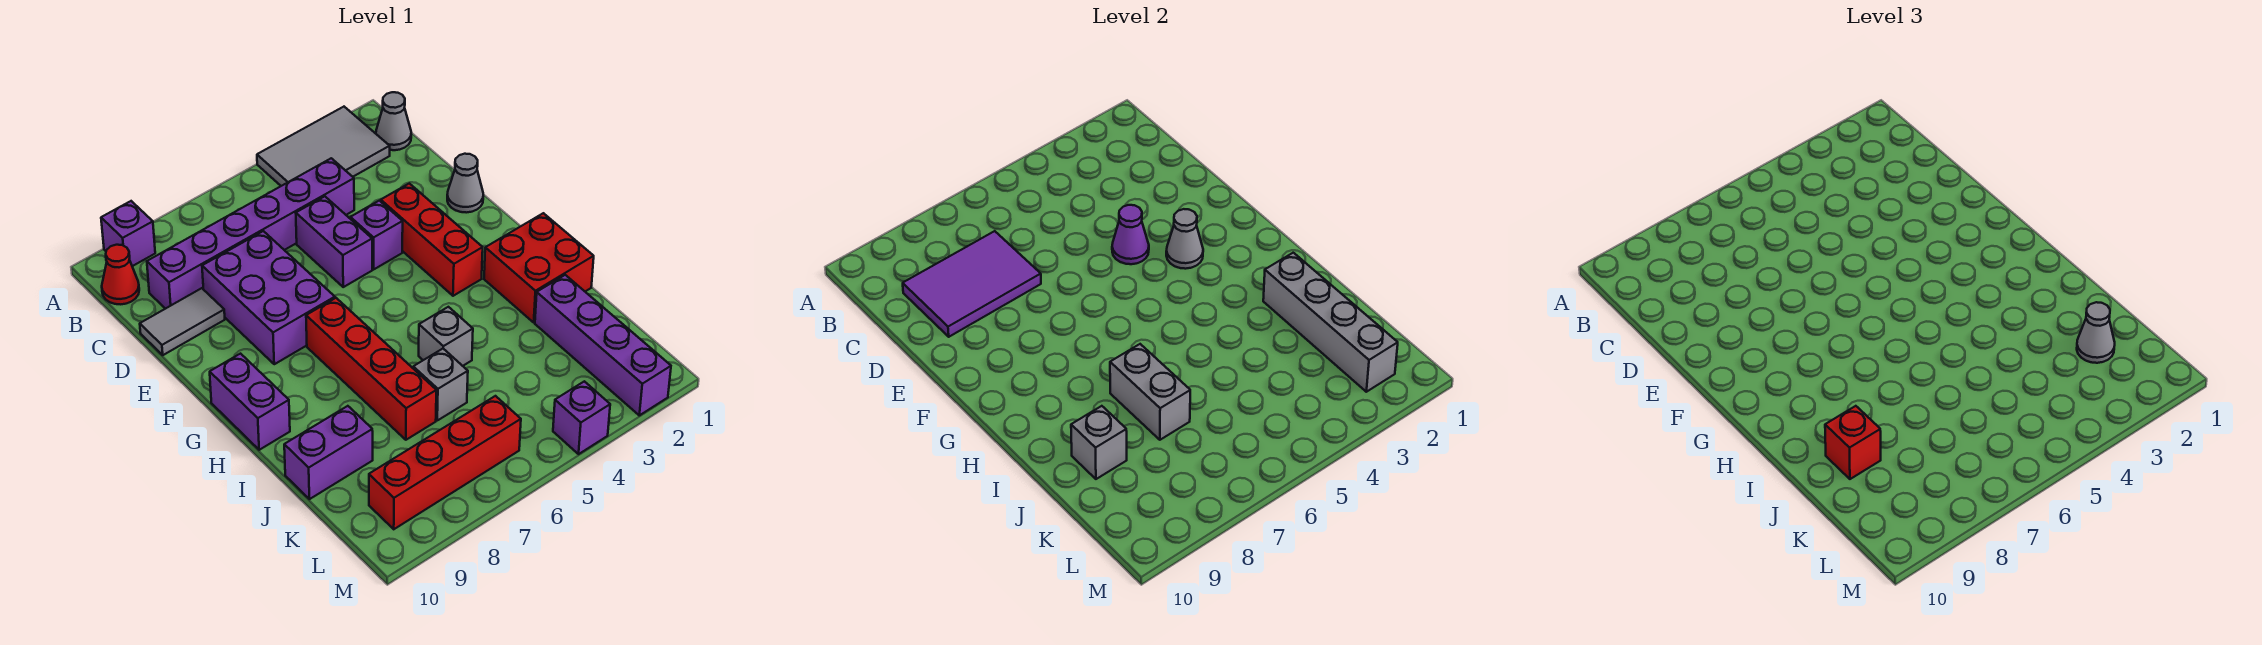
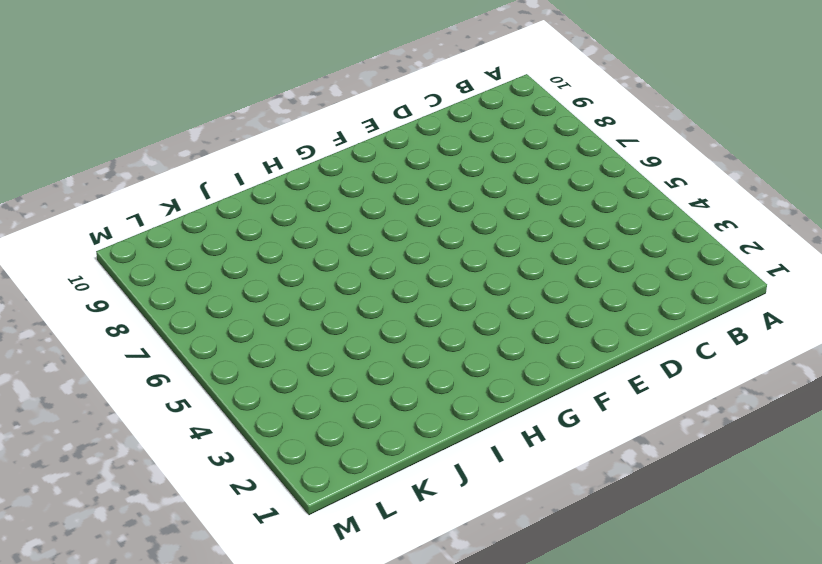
none -> grey tile A2:B4 level 1
none -> purple brick A9 level 1
none -> grey cone B1 level 1

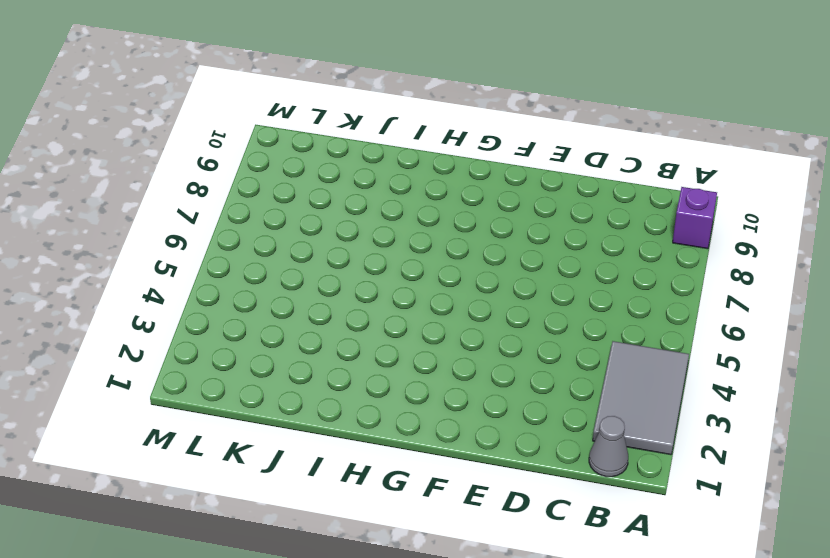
none -> red cone B10 level 1
none -> purple brick C4:C9 level 1
none -> purple brick D5:E5 level 1

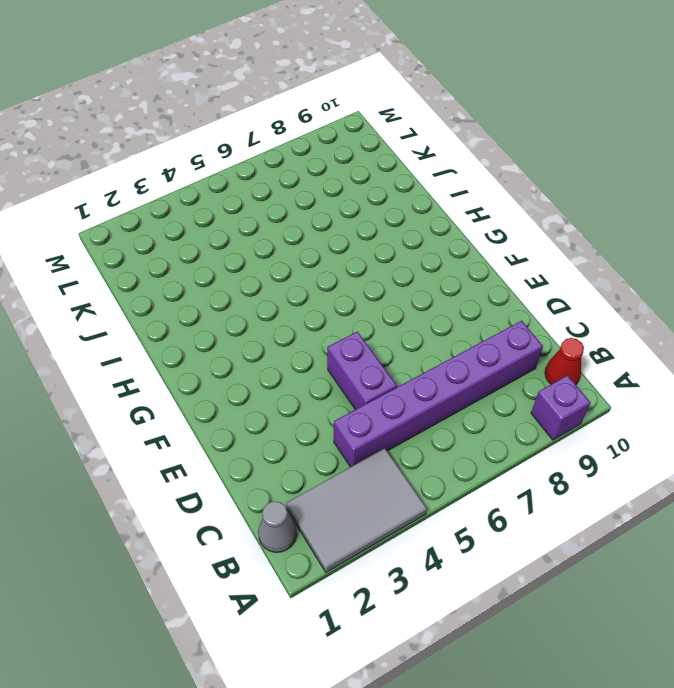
none -> purple brick D7:F8 level 1
none -> grey tile D9:D10 level 1
none -> grey cone E1 level 1

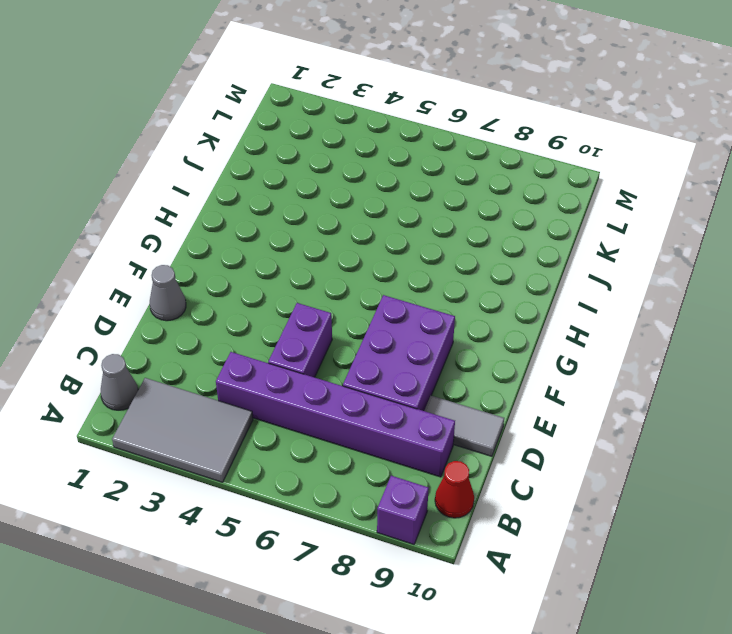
none -> red brick E3:G3 level 1
none -> purple brick E4 level 1
none -> red brick G7:J7 level 1

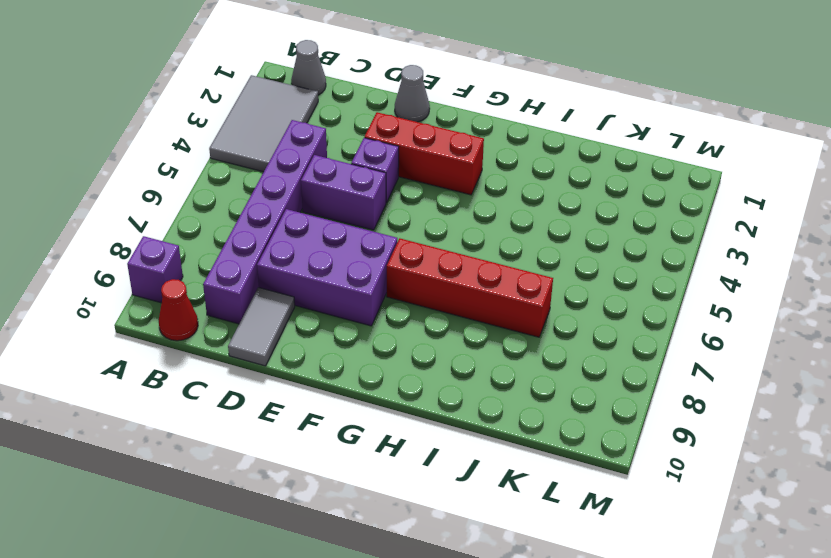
none -> purple brick G10:H10 level 1
none -> red brick H1:I2 level 1
none -> grey brick I5 level 1

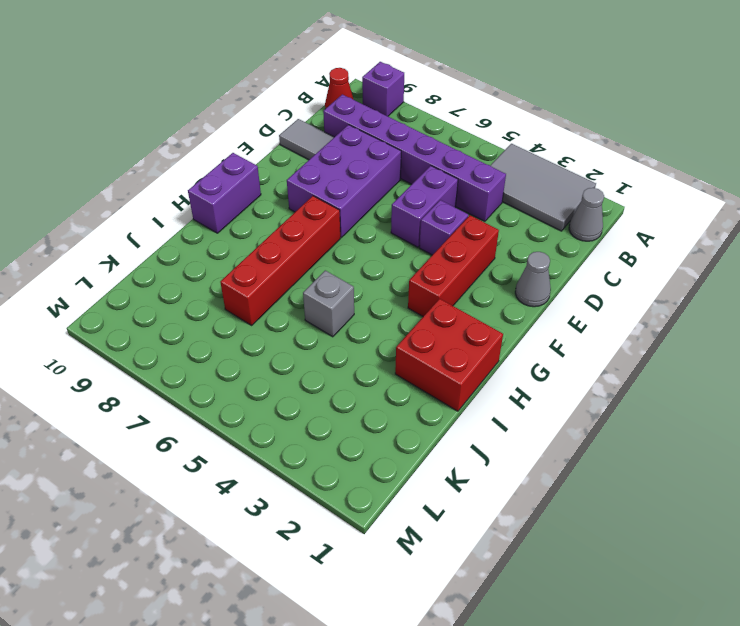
none -> purple brick J2:M2 level 1
none -> grey brick J6 level 1
none -> purple brick J9:J10 level 1

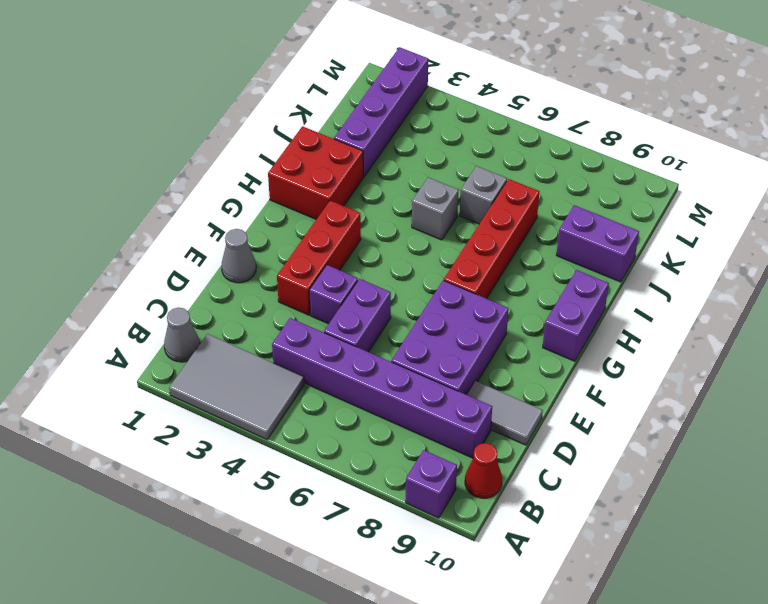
none -> red brick L6:L9 level 1
none -> purple brick M4 level 1
none -> purple tile C7:D9 level 2

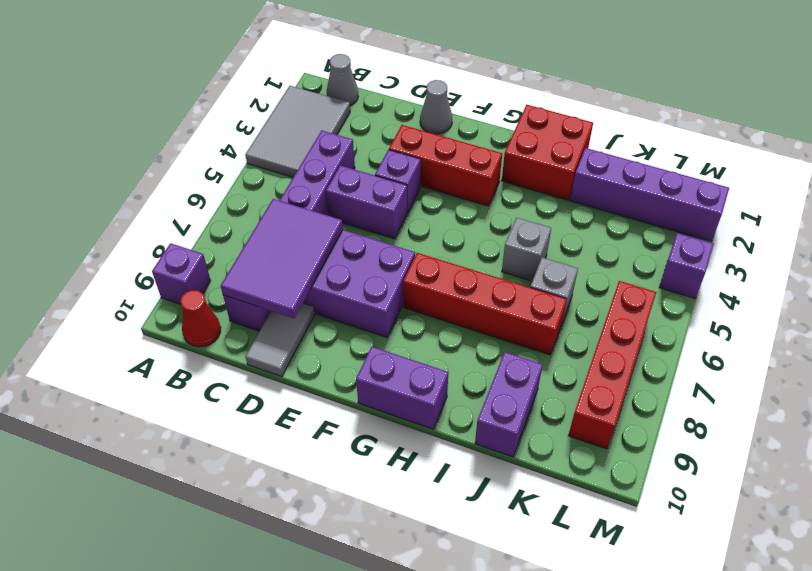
none -> purple cone E4 level 2
none -> grey cone F3 level 2
none -> grey brick I2:L2 level 2

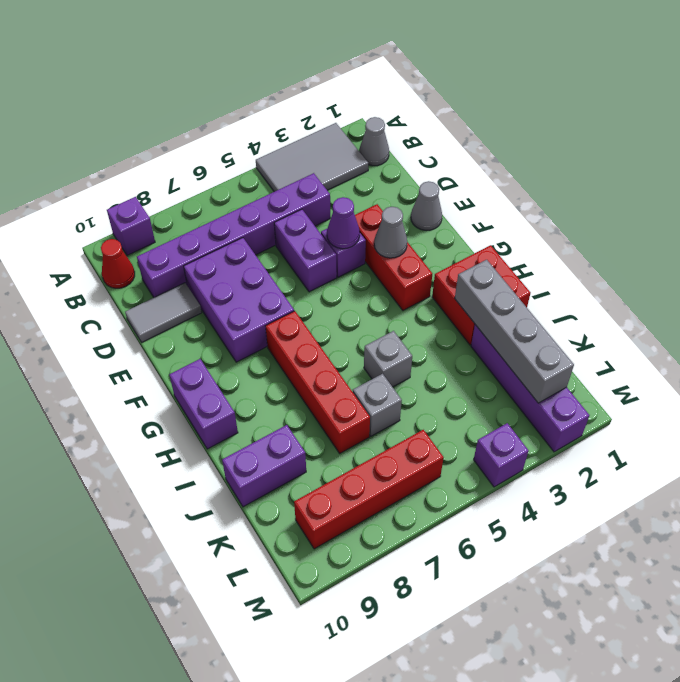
none -> purple tile C7:D9 level 2
none -> grey brick I7:J7 level 2
none -> grey brick J9 level 2

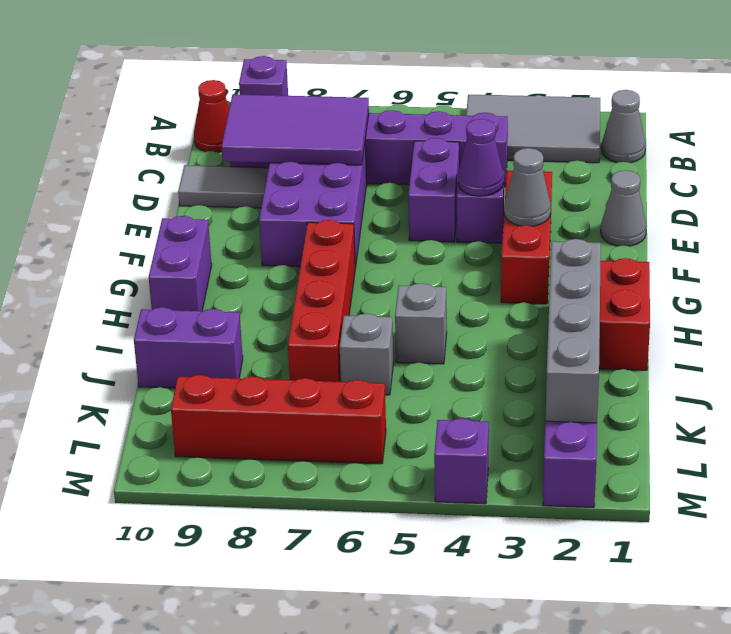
none -> grey brick I7:J7 level 2
none -> grey brick J9 level 2
none -> red brick J9 level 3

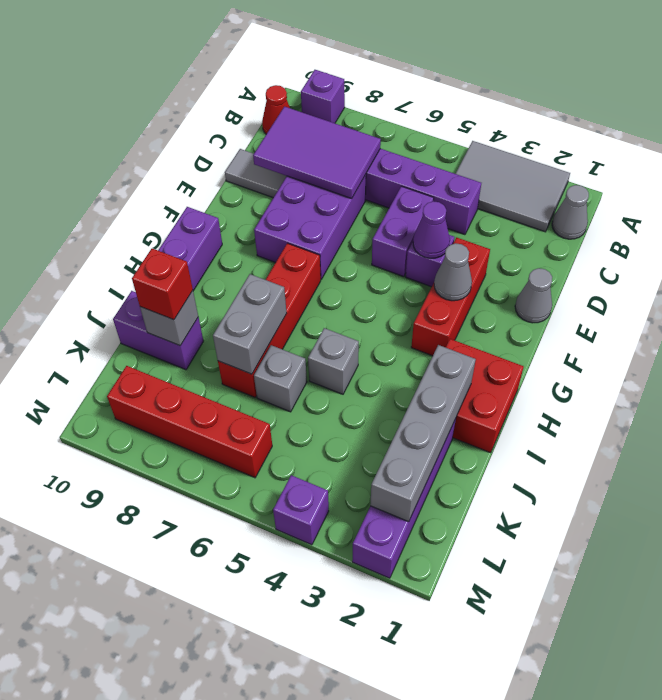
none -> grey cone K2 level 3

